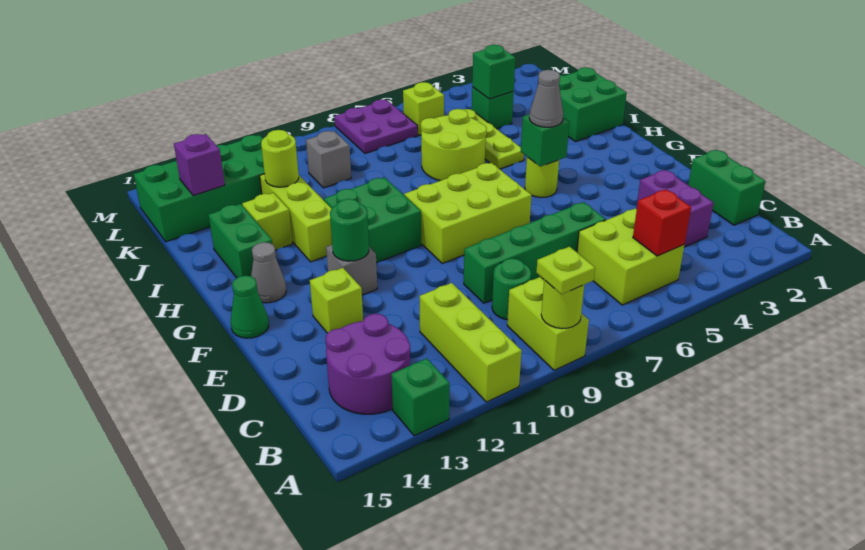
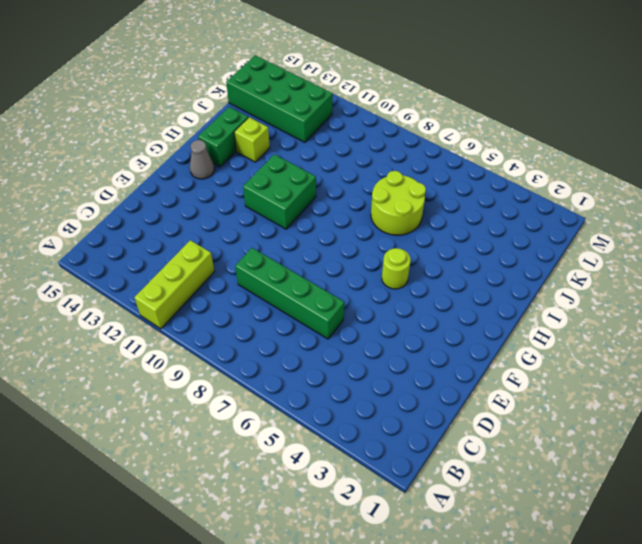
none -> lime brick A9:B9 level 1
none -> green brick A13 level 1
none -> lime brick B5:C6 level 1
none -> purple round brick B13:C14 level 1

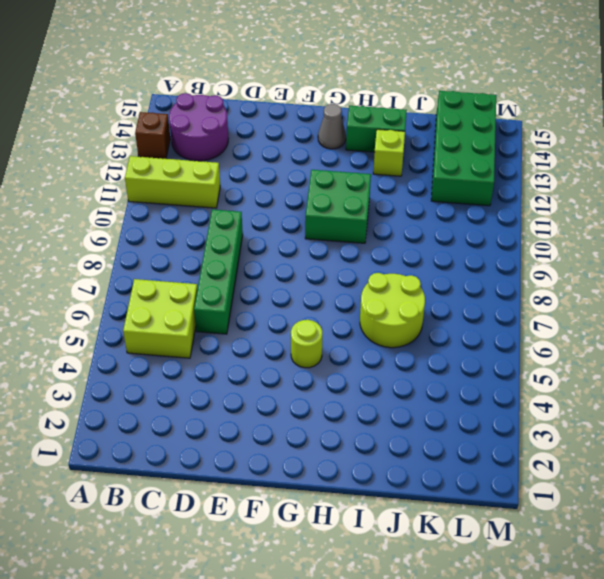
brown brick A13 level 1 -> green brick A13 level 1
none -> lime brick A9:B9 level 1
none -> green brick C1:D1 level 1
none -> purple brick C3:D3 level 1
none -> green round brick C9 level 1

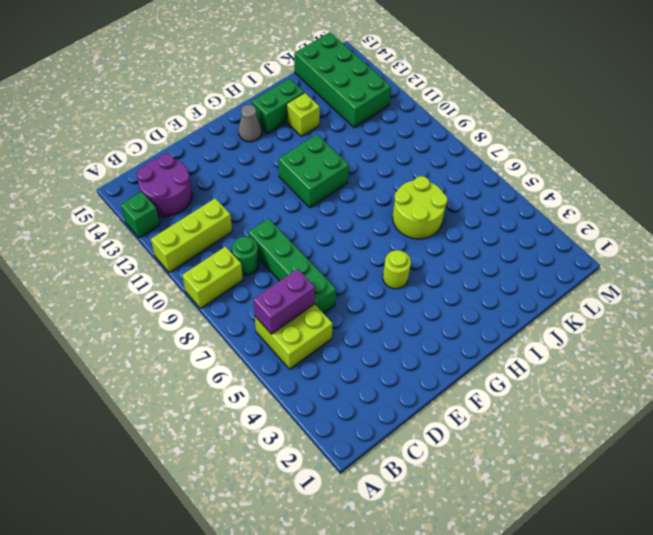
purple brick B6:C6 level 2 -> purple brick C3:D3 level 1
none -> green brick C1:D1 level 1
none -> lime brick E13 level 1
none -> lime brick F7:G9 level 1
none -> grey brick F12 level 1

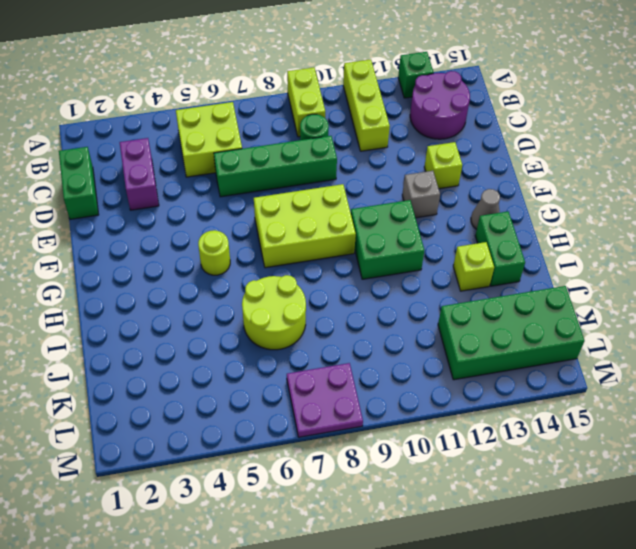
none -> green cone F15 level 1
none -> lime brick H12:J12 level 1
none -> green brick I1:J2 level 1
none -> lime plate I5:K5 level 1

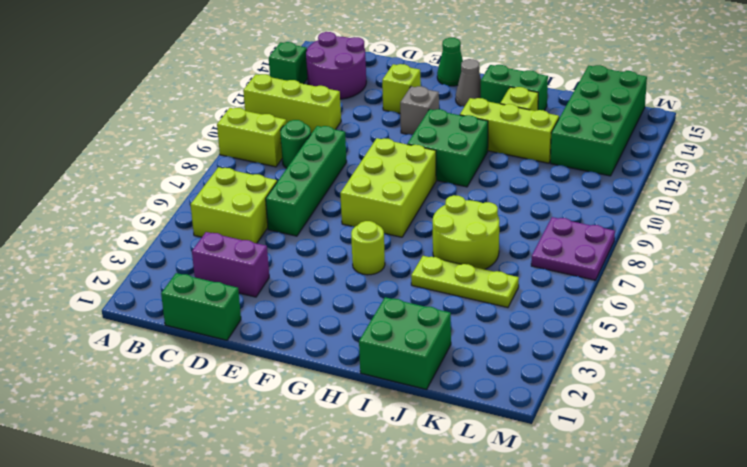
none -> green brick K4 level 1
none -> grey brick K10 level 1
none -> lime brick L6 level 1
none -> lime round brick A9 level 2

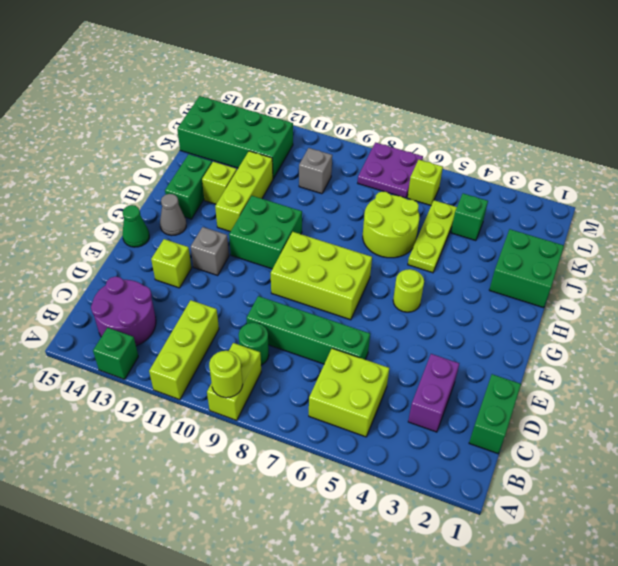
none -> red brick B5 level 2
none -> green round brick F12 level 2
none -> green brick G5 level 2
none -> lime round brick J12 level 2

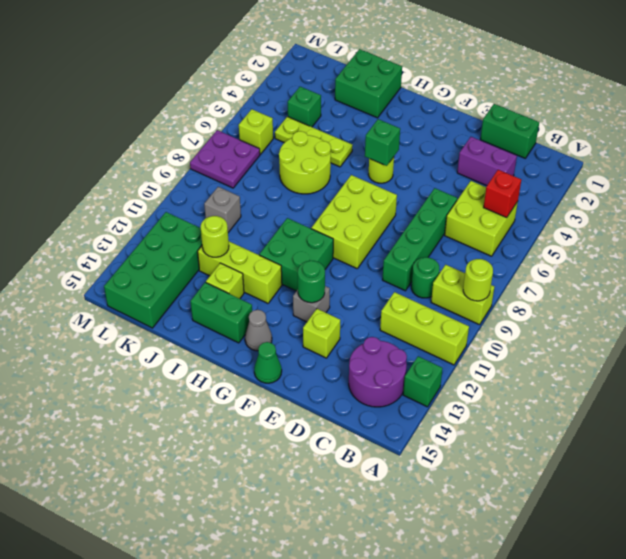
none -> green brick K4 level 2
none -> purple brick K14 level 2
none -> lime plate A9 level 3
none -> grey cone G5 level 3

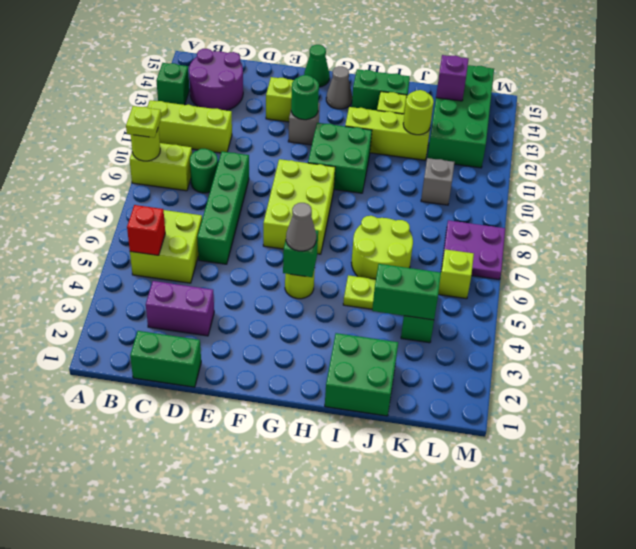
green brick J4:K4 level 2 -> green brick K4 level 2

